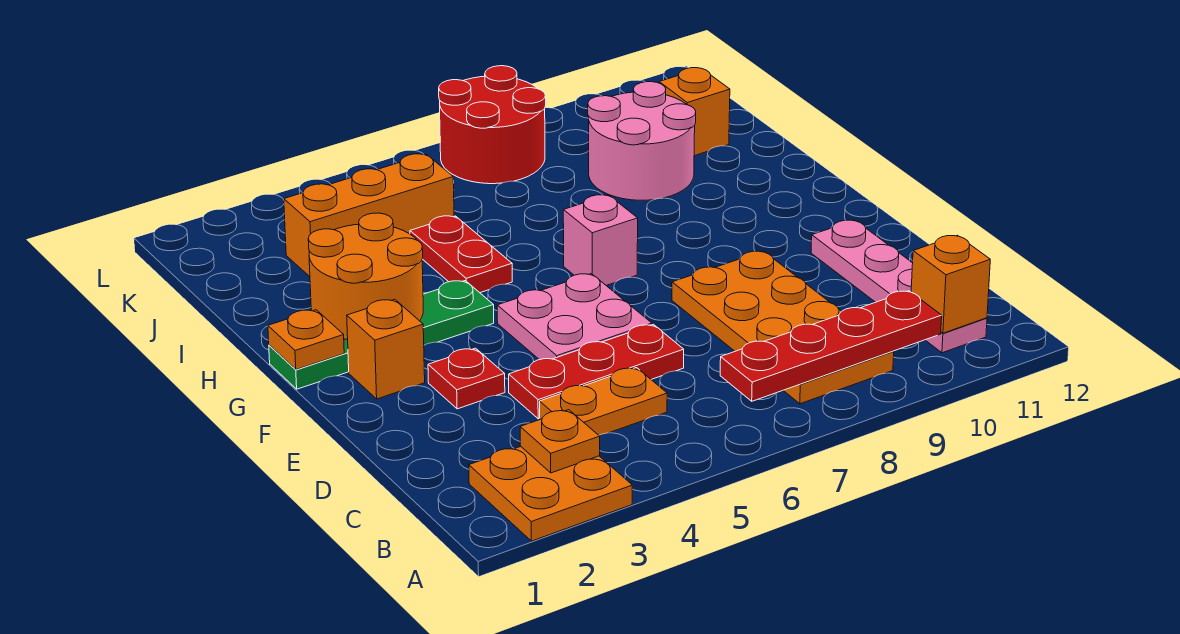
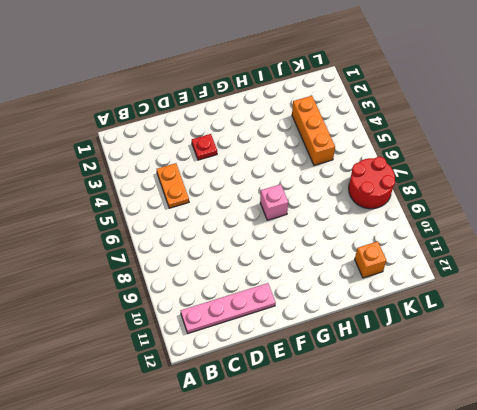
none -> orange plate A2:B3 level 1
none -> orange plate B8:E9 level 1
none -> red plate D4:D6 level 1

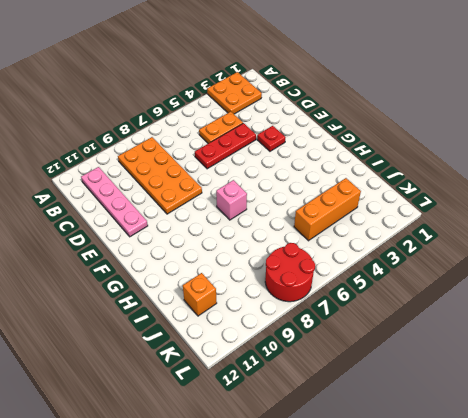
none -> pink plate E5:F6 level 1
none -> orange brick F2 level 1
none -> green plate G1:G4 level 1

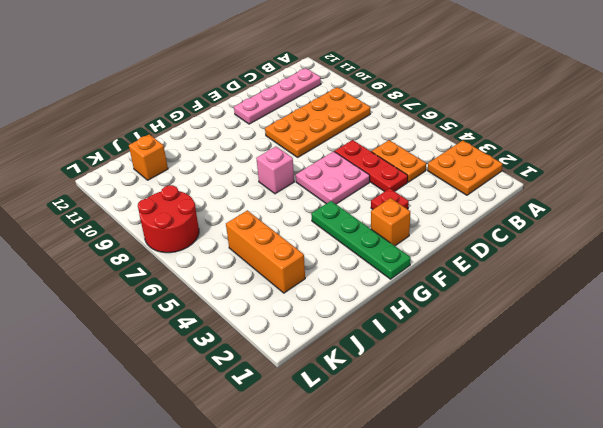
none -> red plate H5:I5 level 1
none -> pink round brick I9:J10 level 1
none -> orange plate B3 level 2

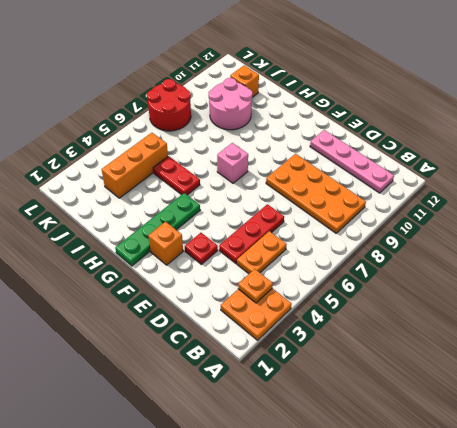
none -> pink plate E5:F6 level 1
none -> red plate B7:B10 level 2
none -> orange brick B11 level 2

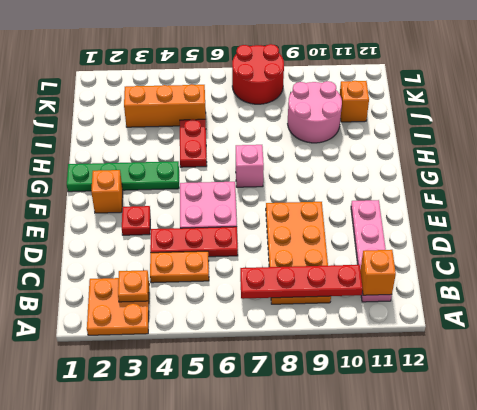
none -> orange plate G1 level 2
none -> orange round brick G2:H3 level 2

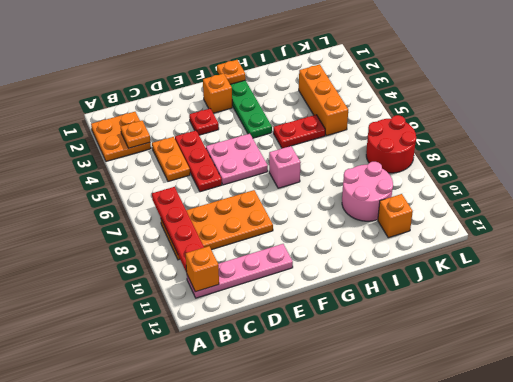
none -> orange round brick G2:H3 level 2

